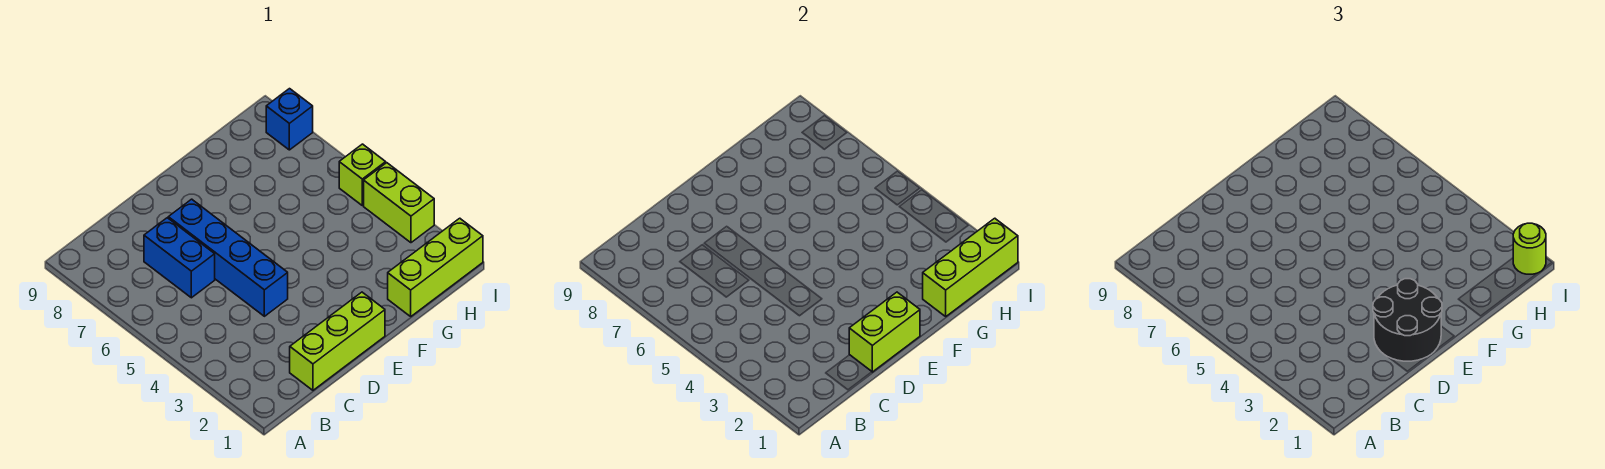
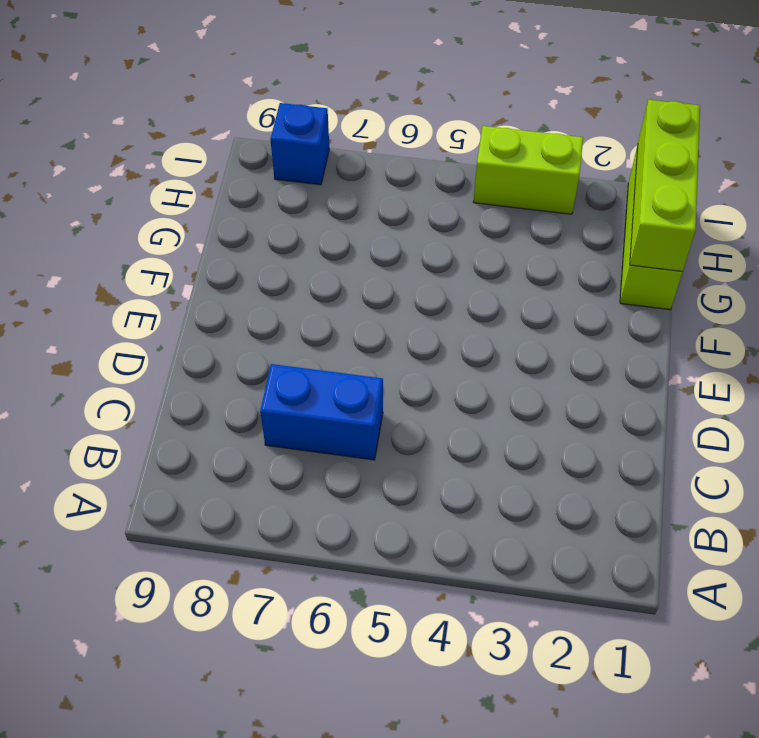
none -> lime brick C1:E1 level 1
none -> blue brick D4:D7 level 1

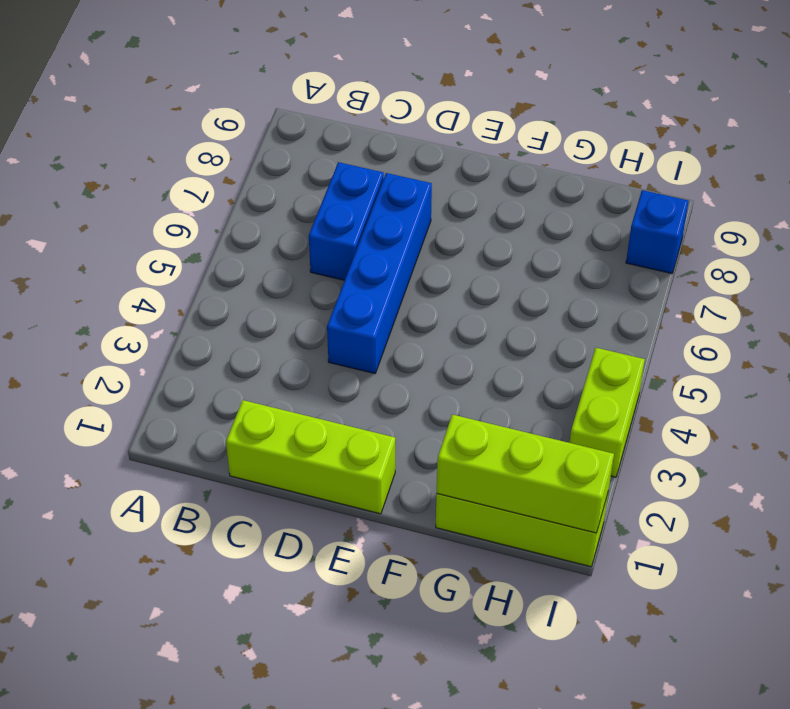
none -> lime brick I5 level 1
none -> lime brick D1:E1 level 2

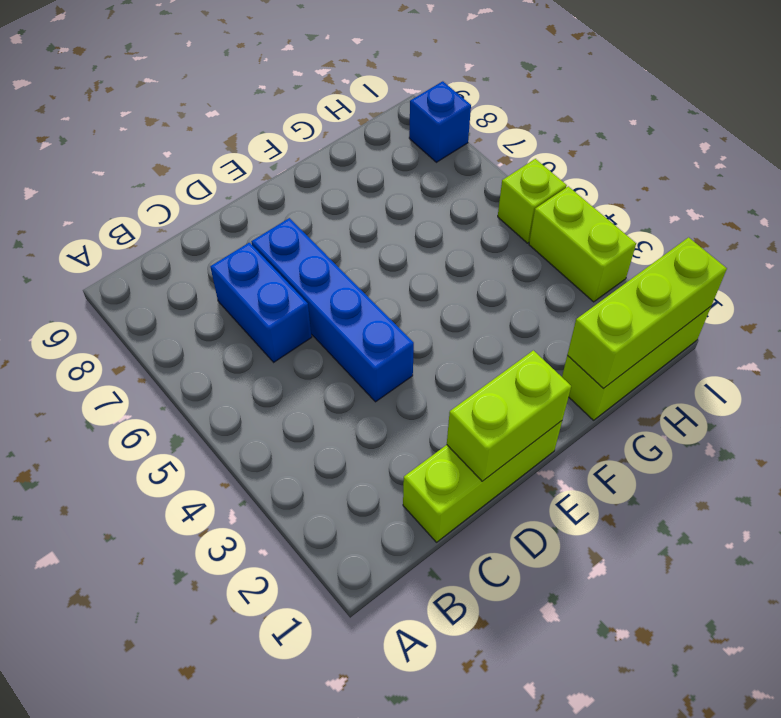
none -> black round brick D1:E2 level 3
none -> lime round brick I1 level 3

